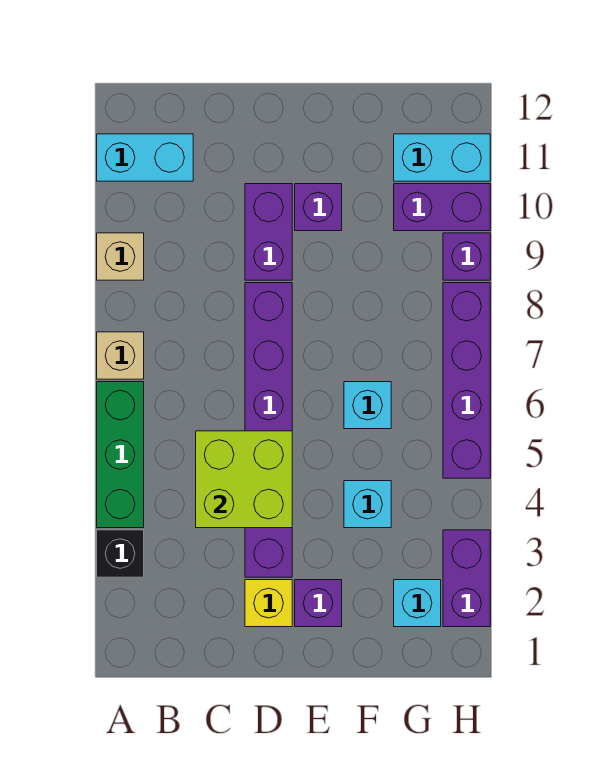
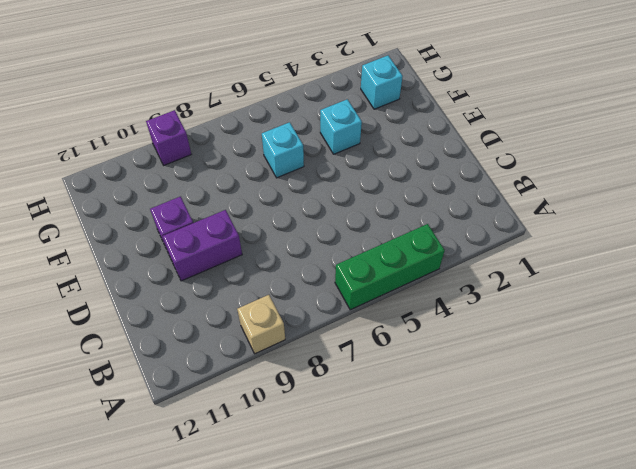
none -> black brick A3 level 1
none -> tan brick A7 level 1
none -> cyan brick A11:B11 level 1

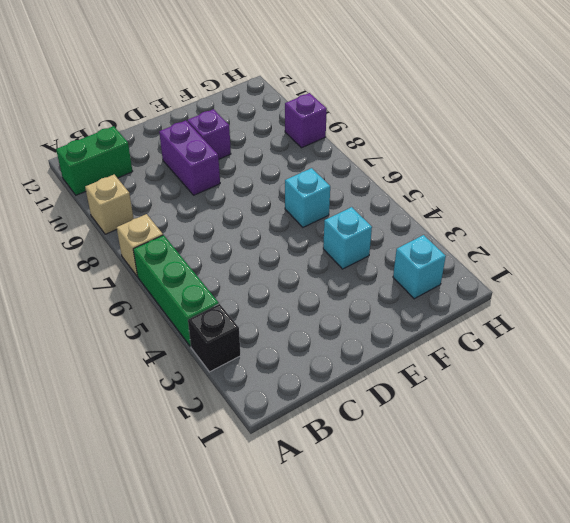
green brick A11:B11 level 1 -> cyan brick A11:B11 level 1
none -> yellow brick D2 level 1
none -> purple brick D3:D8 level 1
none -> purple brick E2 level 1

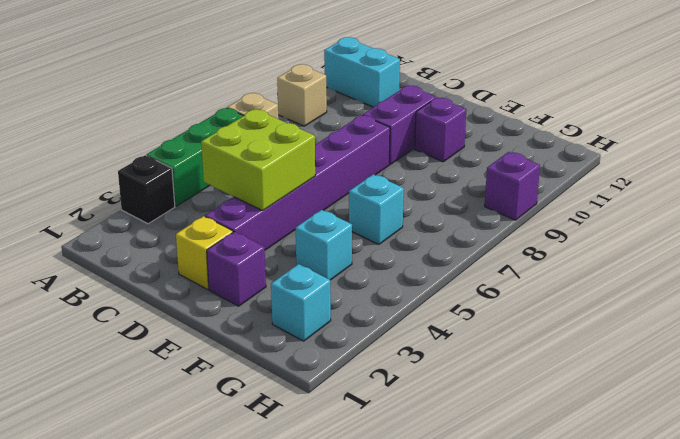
none -> purple brick G10:H10 level 1
none -> cyan brick G11:H11 level 1
none -> purple brick H2:H3 level 1

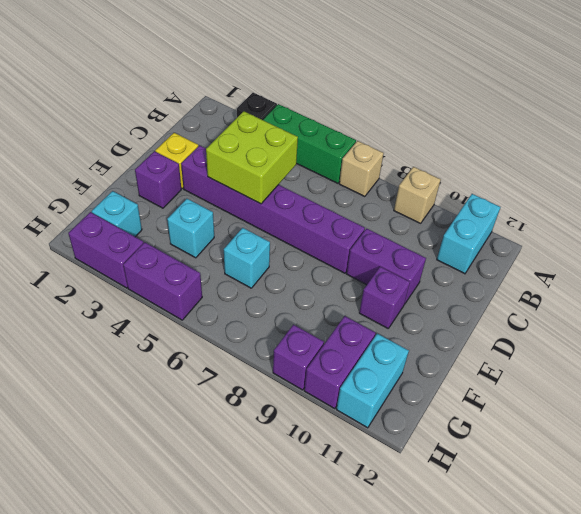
purple brick H4:H5 level 1 -> purple brick H5:H8 level 1

